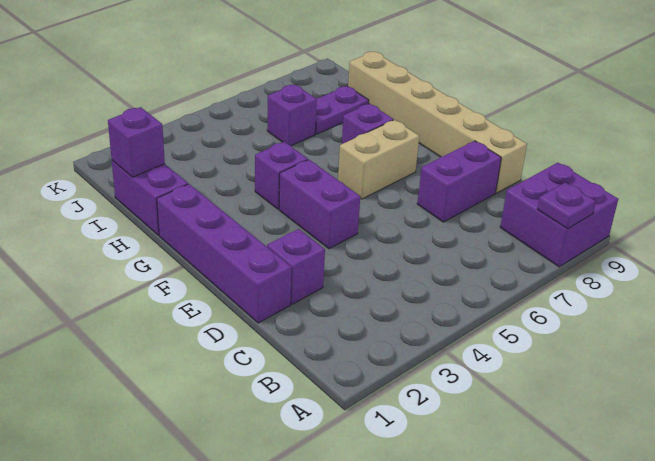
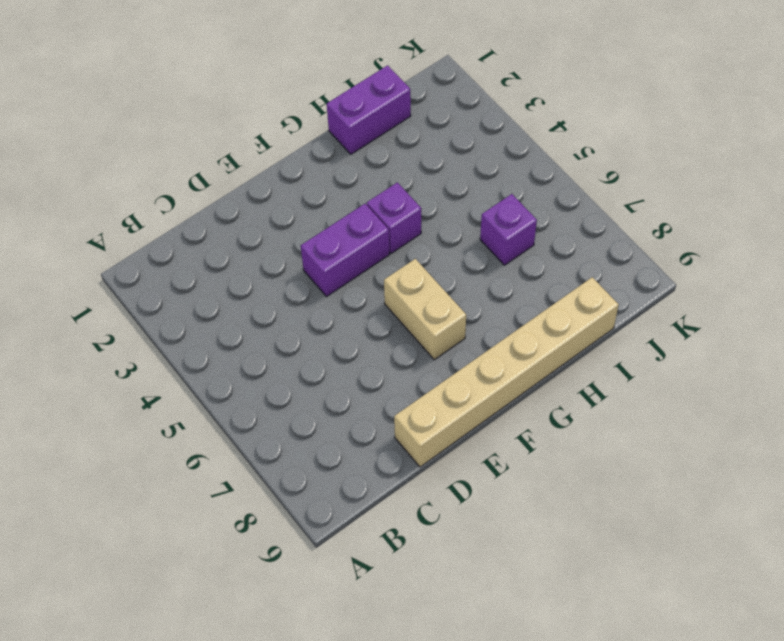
none -> purple brick A8:B9 level 1
none -> purple brick D1:G1 level 1
none -> purple brick D2 level 1

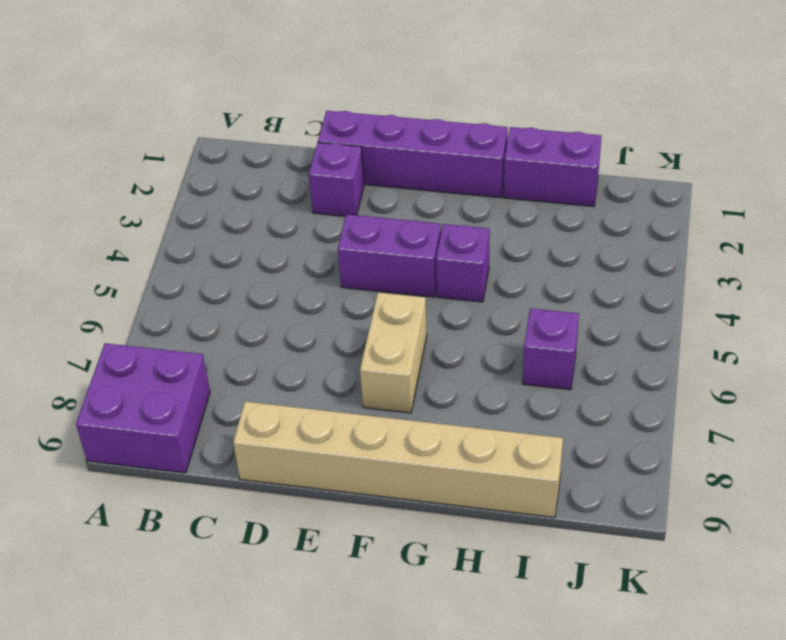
none -> purple brick D7:D8 level 1
none -> purple brick G7 level 1
none -> purple plate I7:I8 level 1

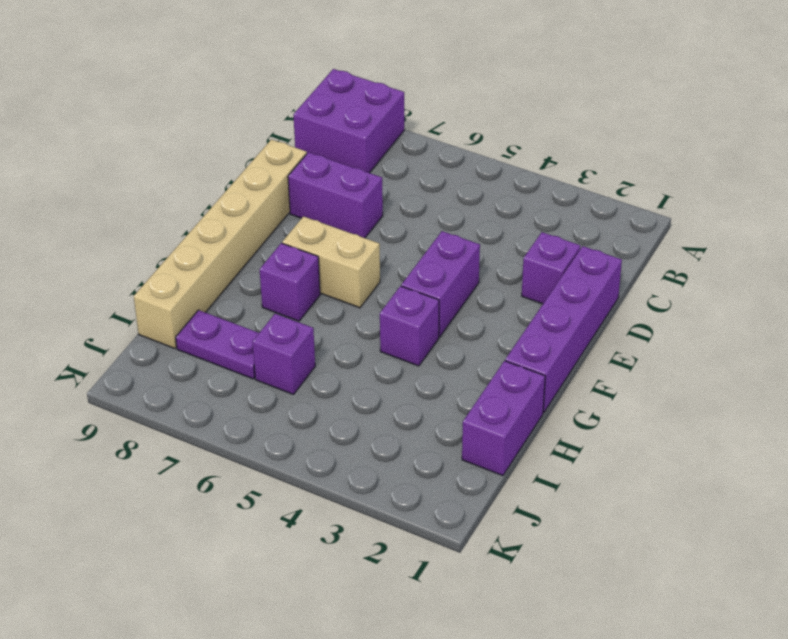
none -> purple plate A8 level 2
none -> purple brick I1 level 2

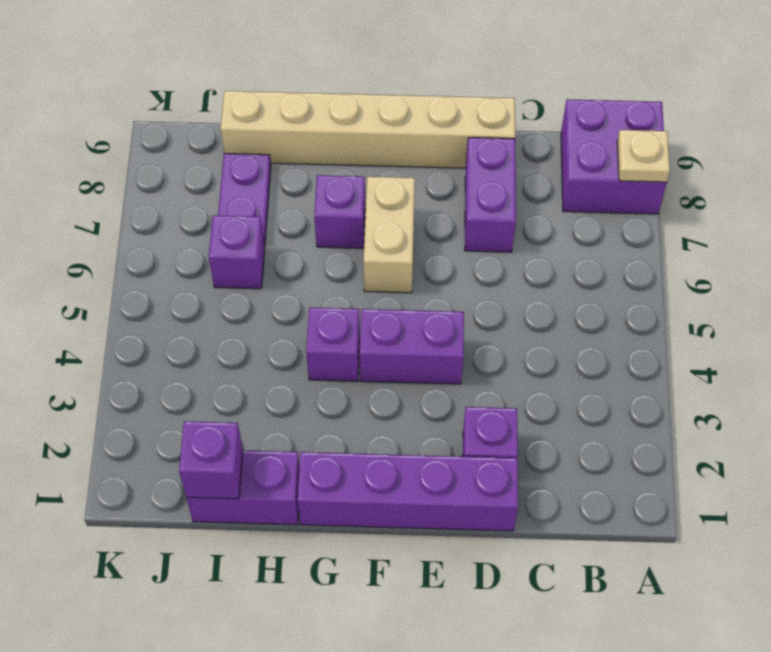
tan plate A8 level 2 -> purple plate A8 level 2

